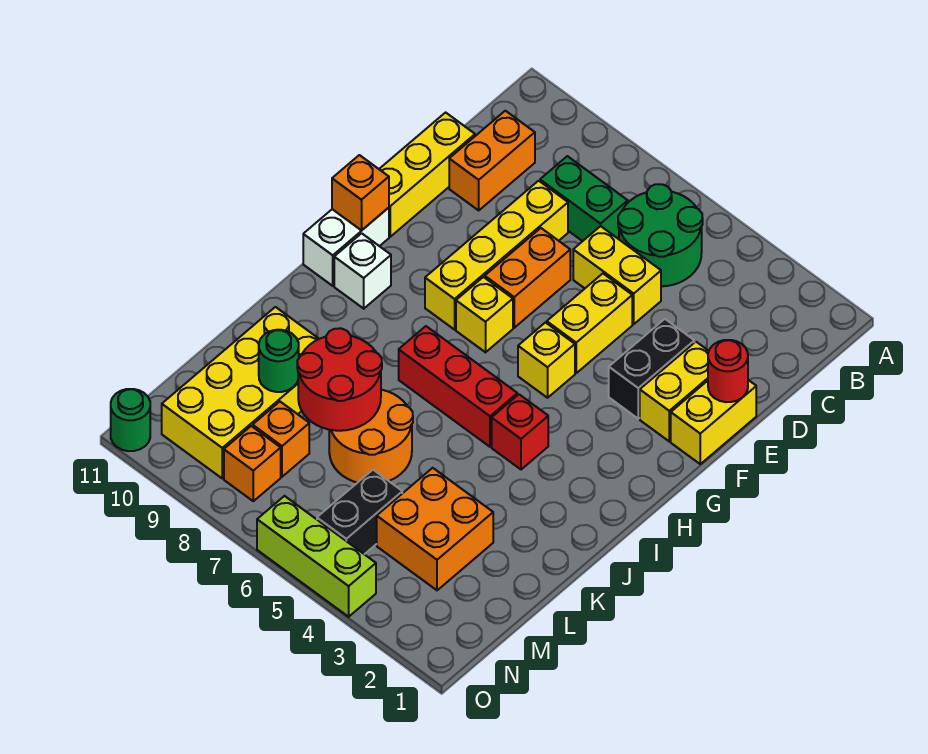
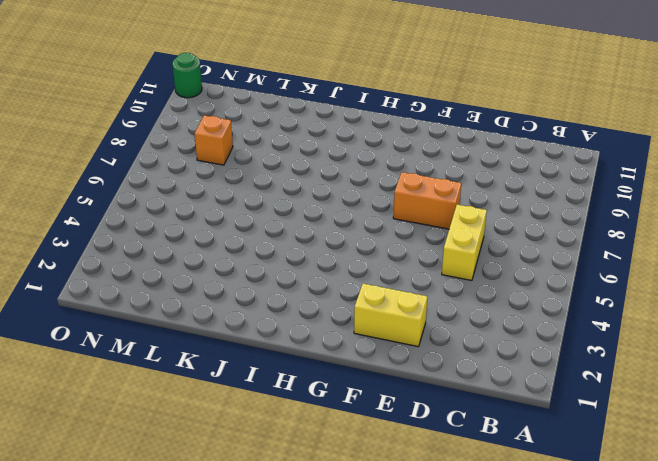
none -> green round brick B5:C6 level 1
none -> green brick C7:C8 level 1
none -> orange brick C10:D10 level 1

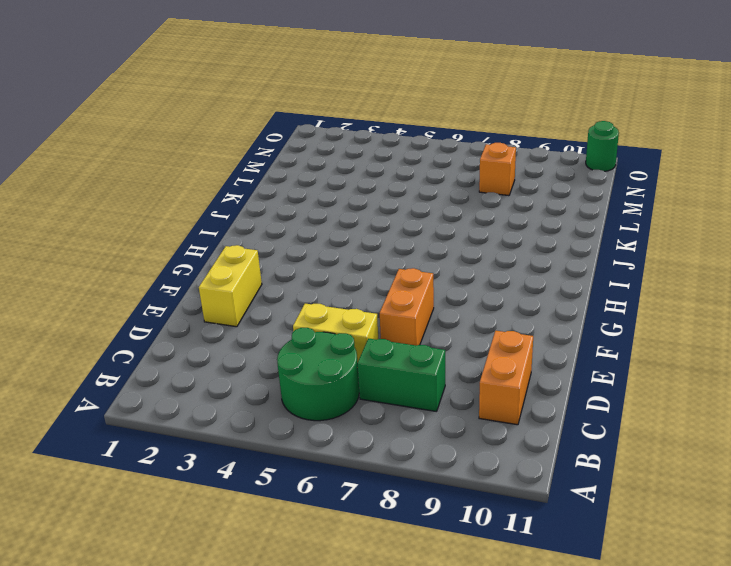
none -> yellow brick D8:G8 level 1
none -> yellow brick D11:F11 level 1
none -> yellow brick E1:F1 level 1

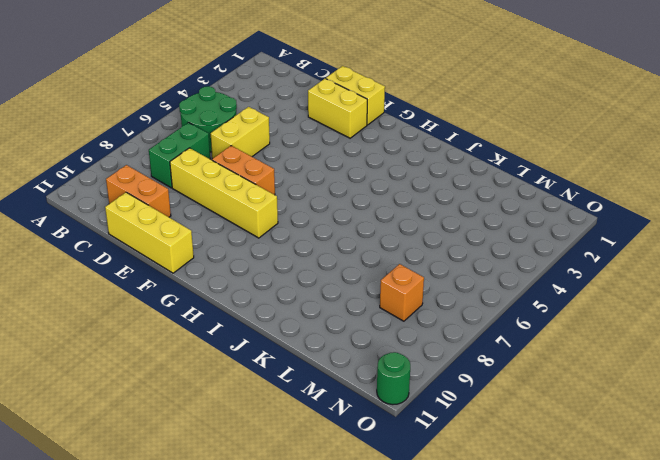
none -> black brick E3:F3 level 1
none -> yellow brick E5:F5 level 1
none -> yellow brick G5 level 1

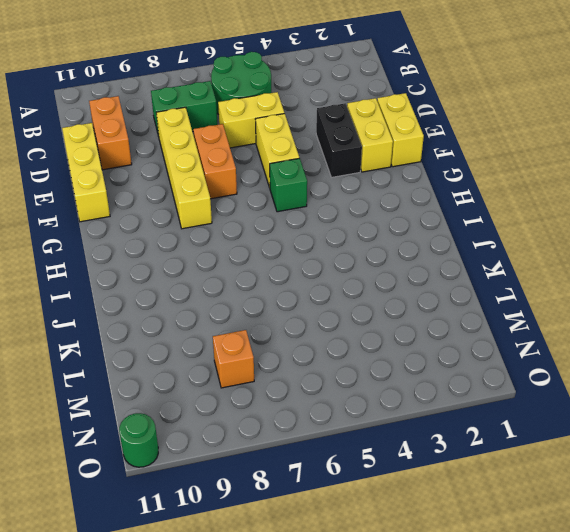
green brick G5 level 1 -> yellow brick G5 level 1
none -> yellow brick G7 level 1
none -> white brick G11:H11 level 1
none -> white brick H10 level 1

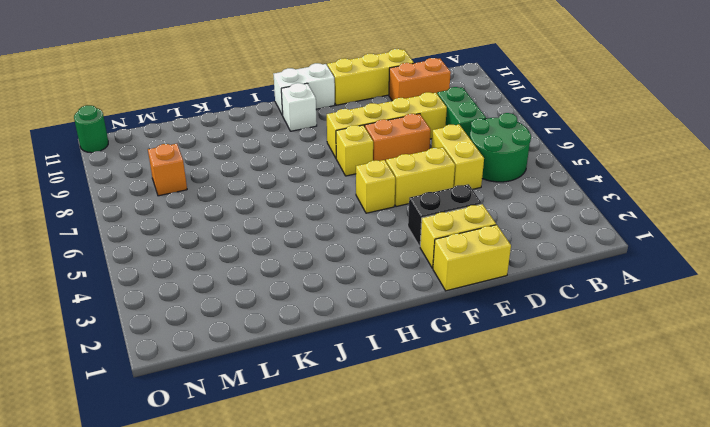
none -> red brick I4 level 1
none -> red brick I5:I7 level 1
none -> orange round brick K6:L7 level 1

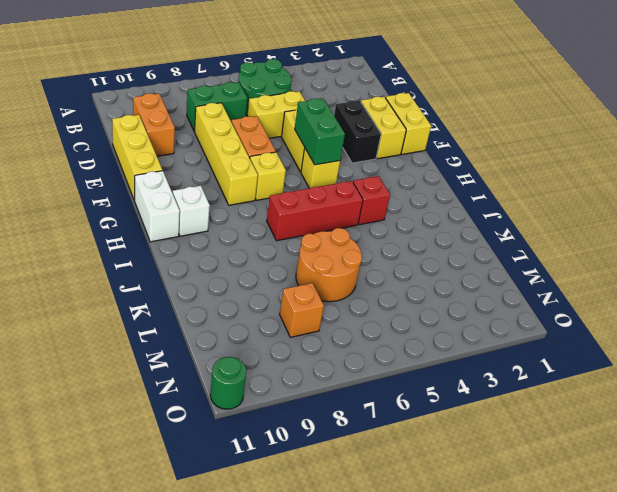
green brick F5:G5 level 2 -> none
none -> yellow brick K9:N10 level 1
none -> orange brick L3:M4 level 1
none -> black brick M5:N5 level 1

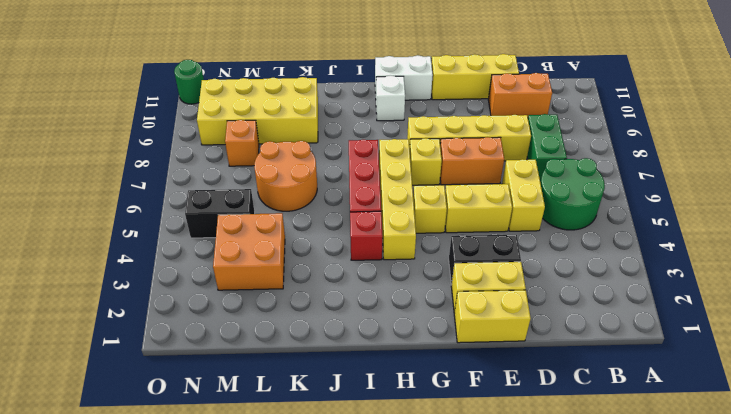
yellow brick H4:H7 level 1 -> none
none -> orange brick N8 level 1
none -> lime brick O4:O6 level 1
none -> red round brick E1 level 2

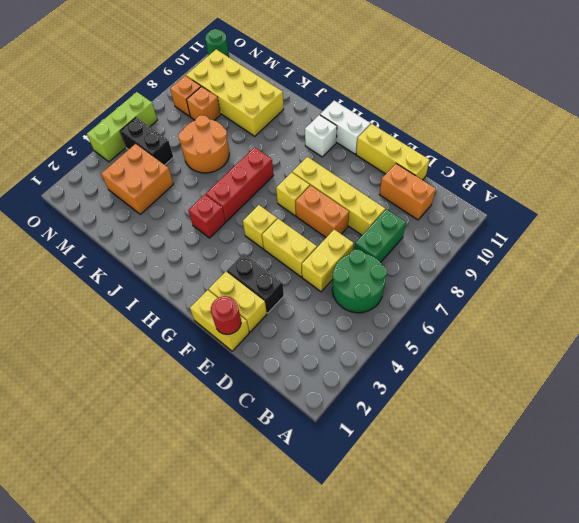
none -> orange brick G11 level 2
none -> red round brick K7:L8 level 2
none -> green round brick L9 level 2

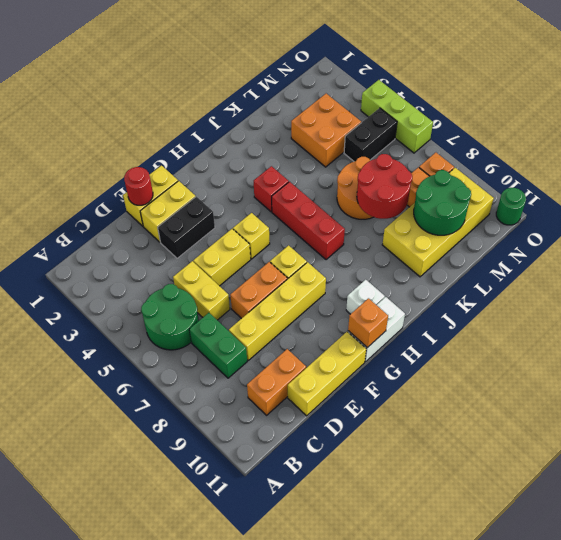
green round brick L9:M10 level 2 -> green round brick L9 level 2

